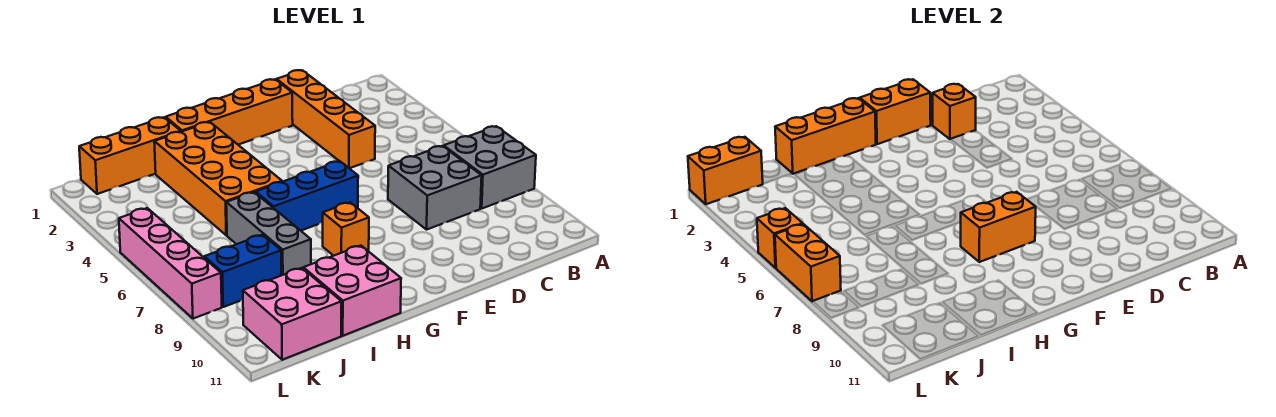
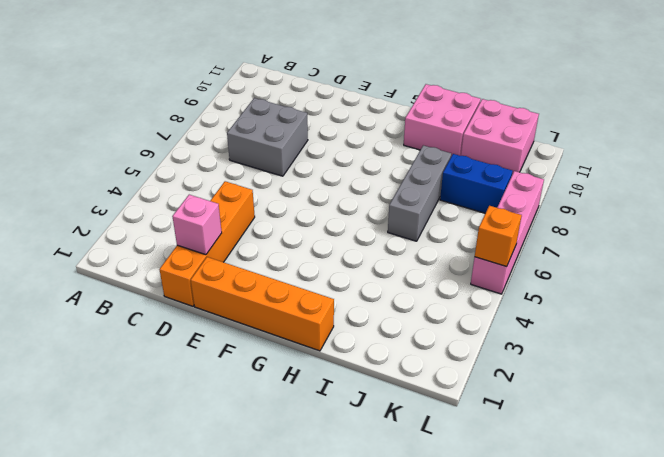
pink brick D2 level 2 -> orange brick D2 level 2
none -> grey brick A7:B8 level 1
none -> blue brick F6:H6 level 1
none -> orange brick G8 level 1

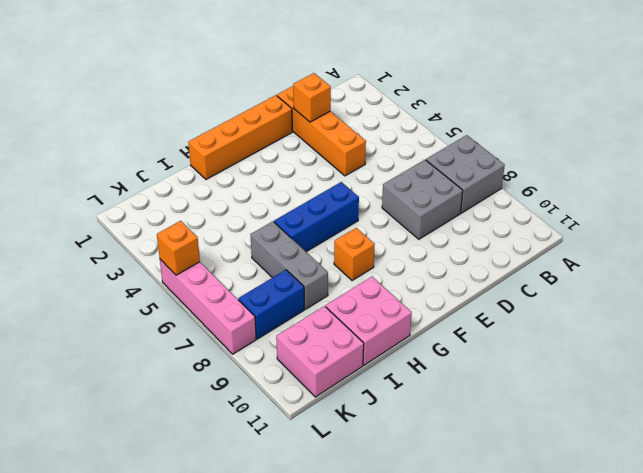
none -> orange brick H2:I5 level 1
none -> orange brick I1:K1 level 1
none -> orange brick E1:F1 level 2

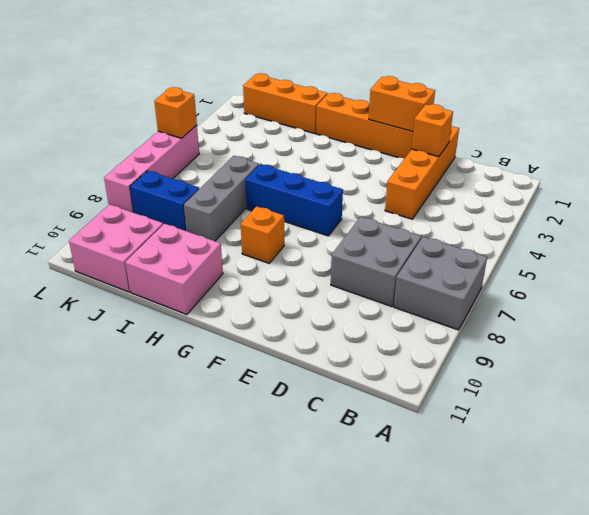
none -> orange brick H2:I5 level 1
none -> orange brick F8:G8 level 2
none -> orange brick G1:I1 level 2

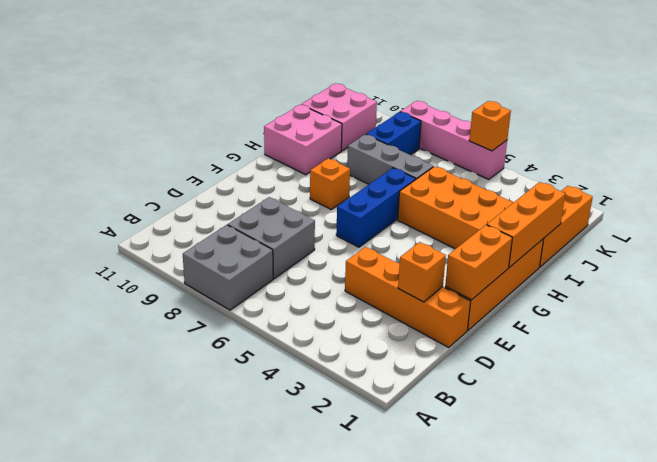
none -> orange brick F8:G8 level 2
none -> orange brick K1:L1 level 2
none -> orange brick L6:L7 level 2

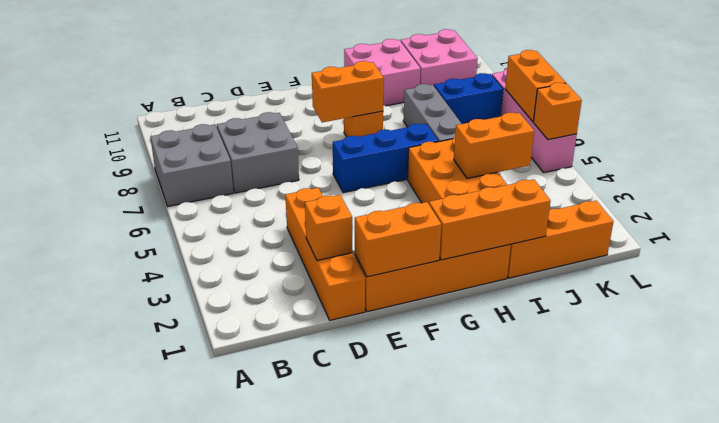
orange brick I4:J4 level 2 -> orange brick K1:L1 level 2

